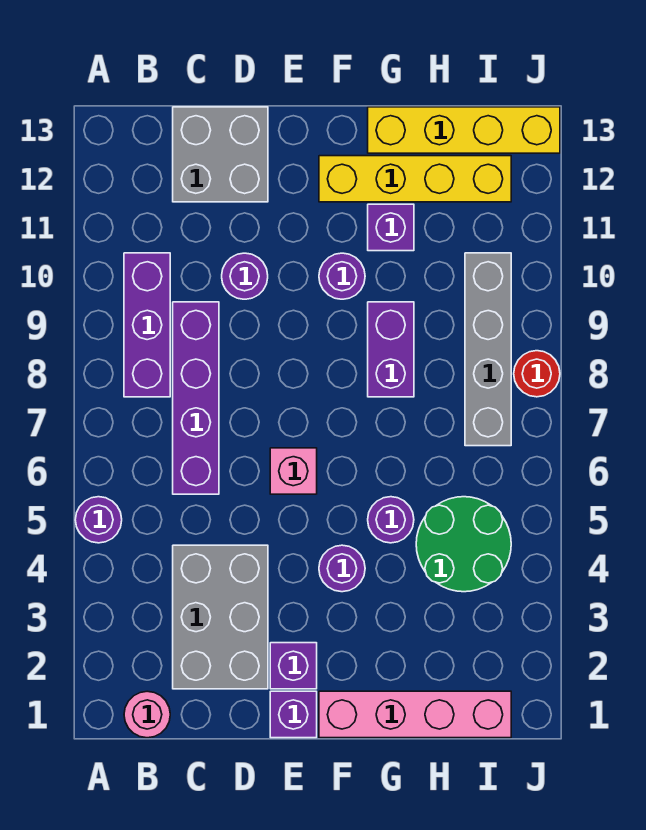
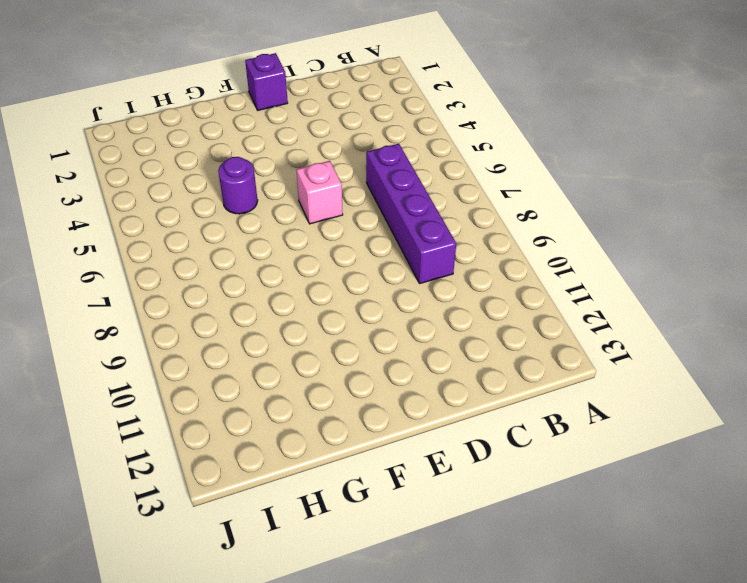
none -> purple round brick A5 level 1
none -> pink round brick B1 level 1
none -> purple brick B8:B10 level 1

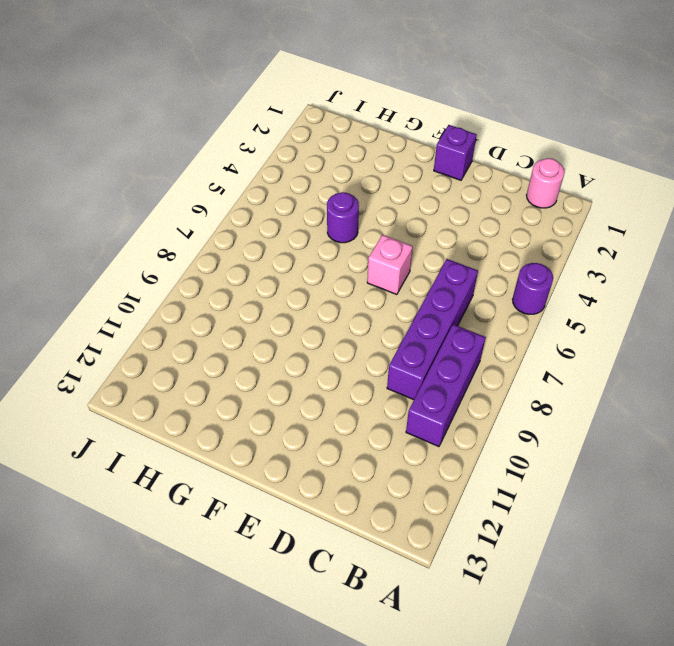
none -> grey brick C2:D4 level 1
none -> grey brick C12:D13 level 1
none -> purple round brick D10 level 1

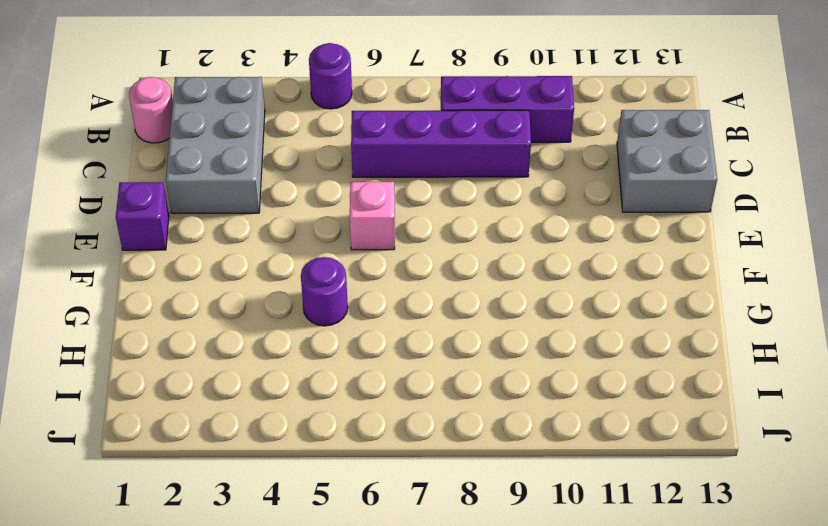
grey brick B2:D3 level 1 -> grey brick C2:D4 level 1
none -> purple round brick D10 level 1
none -> purple brick E2 level 1
none -> pink brick F1:I1 level 1

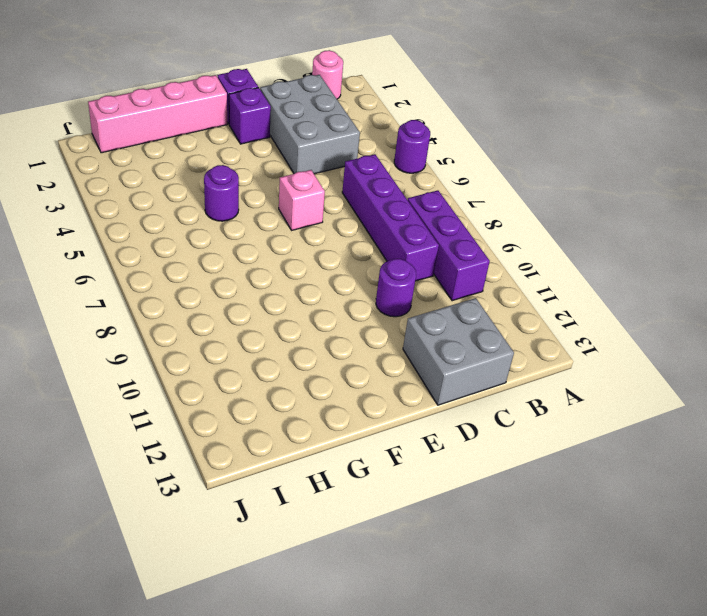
none -> purple round brick F4 level 1
none -> purple round brick F10 level 1
none -> yellow brick F12:I12 level 1

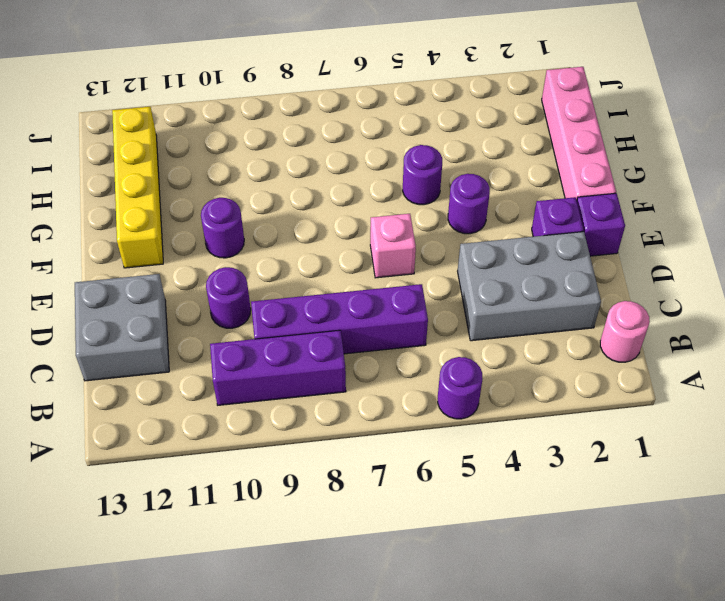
none -> purple brick G8:G9 level 1
none -> purple brick G11 level 1
none -> yellow brick G13:J13 level 1

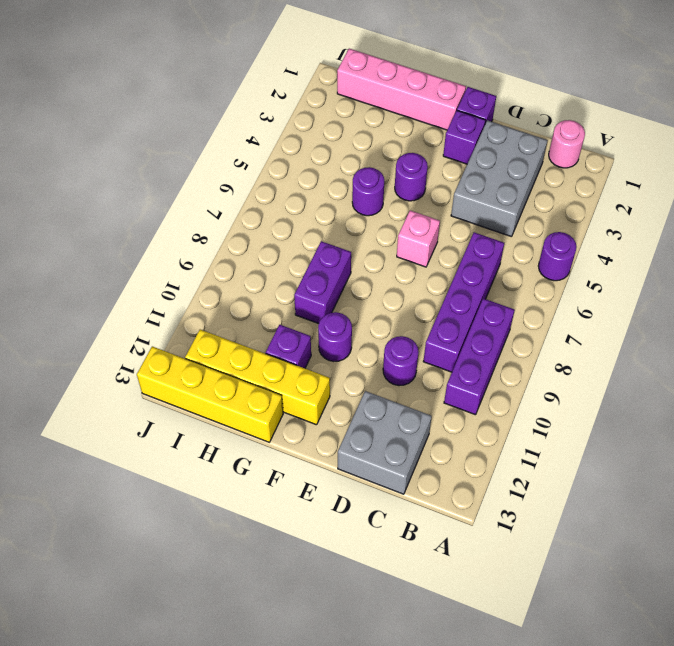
none -> green round brick H4:I5 level 1
none -> grey brick I7:I10 level 1
none -> red round brick J8 level 1

